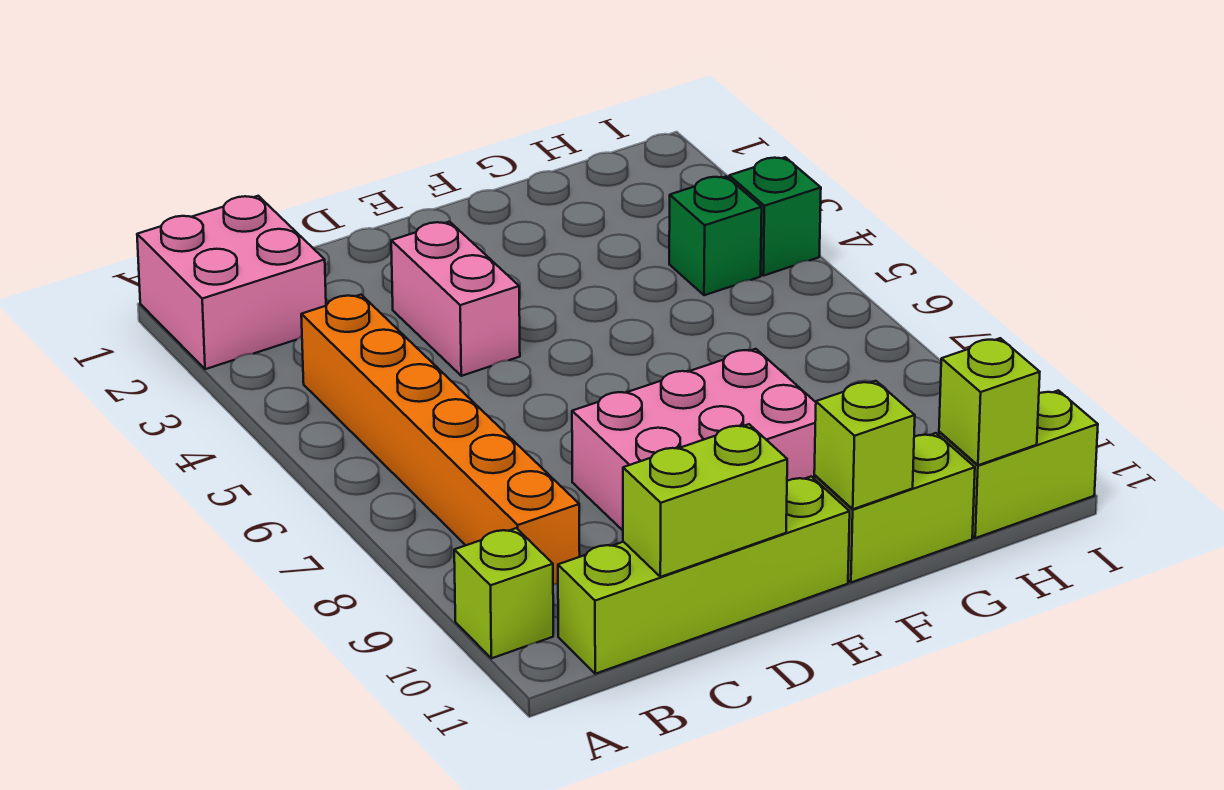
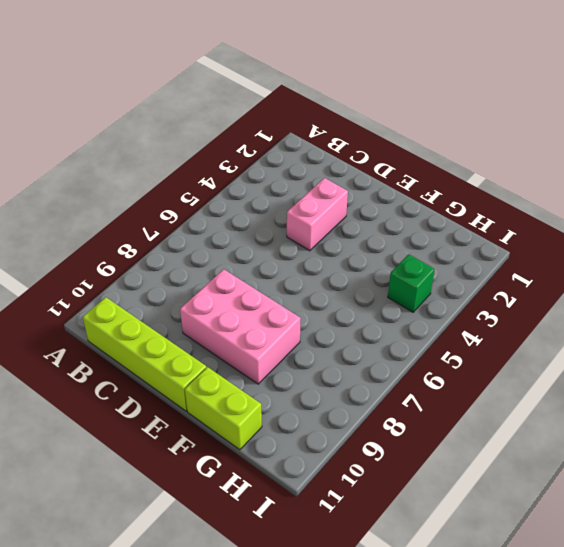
none -> pink brick A1:B2 level 1
none -> lime brick A10 level 1
none -> orange brick B4:B9 level 1

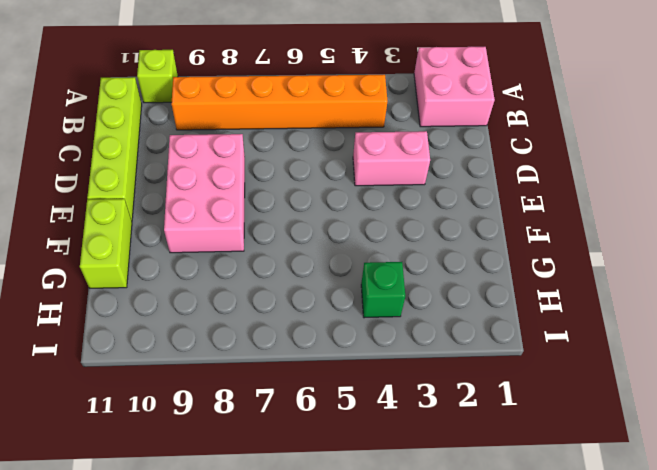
none -> lime brick H11:I11 level 1
none -> green brick I4 level 1
none -> lime brick C11:D11 level 2

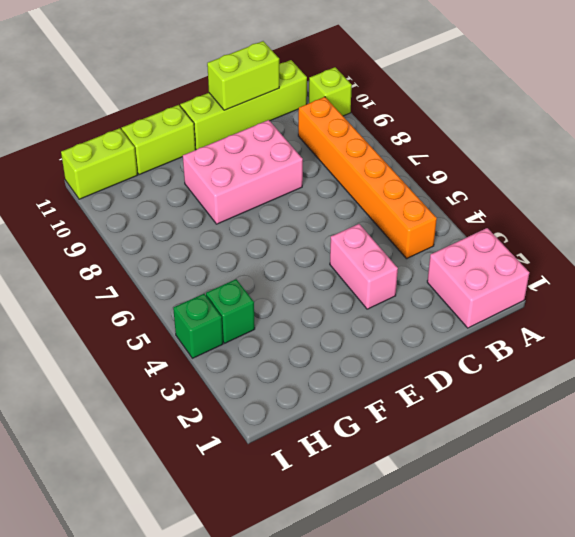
none -> lime brick F11 level 2
none -> lime brick H11 level 2

